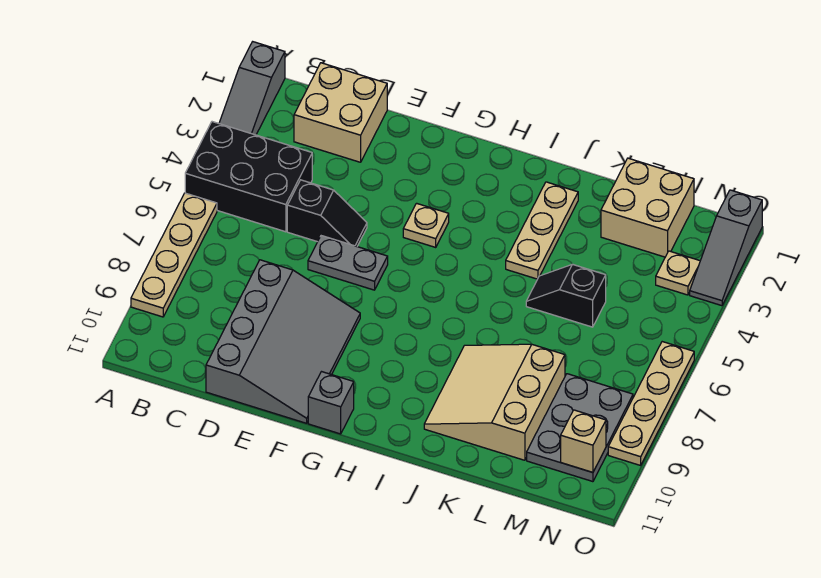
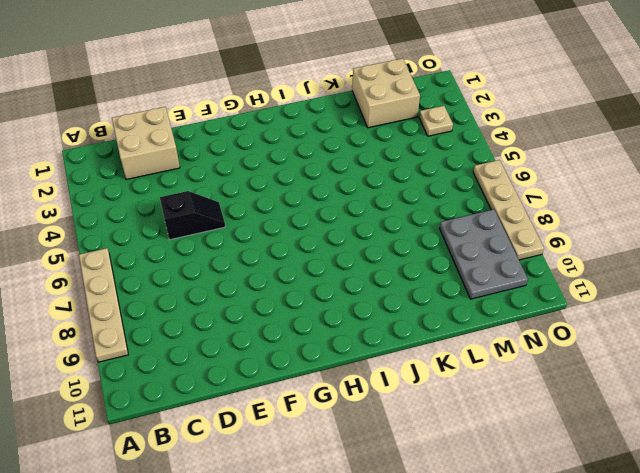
none -> grey slope A1:A3 level 1 top 1
none -> black brick A4:C5 level 1
none -> grey slope D8:F11 level 1 top D

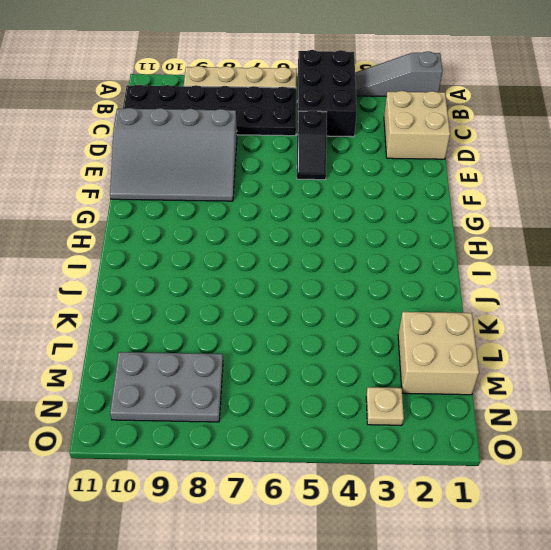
black plate B6:C11 level 1 -> none
none -> grey plate E6:F6 level 1
none -> tan plate G4 level 1
none -> grey brick G11 level 1

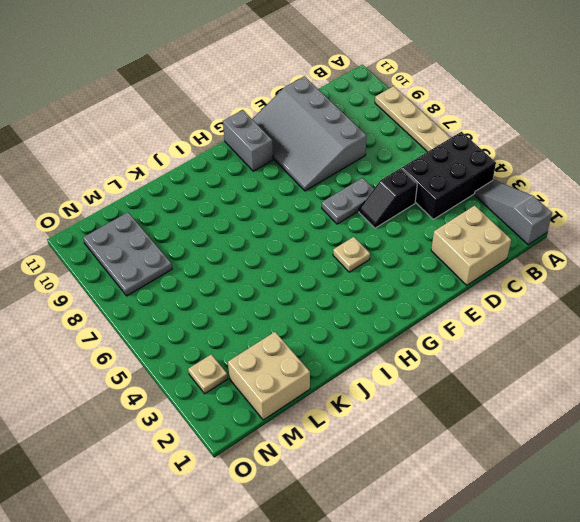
grey brick G10:G11 level 1 -> grey brick G11 level 1
none -> tan plate J2:J4 level 1
none -> tan slope J8:L10 level 1 top L
none -> black slope K5:L5 level 1 top L

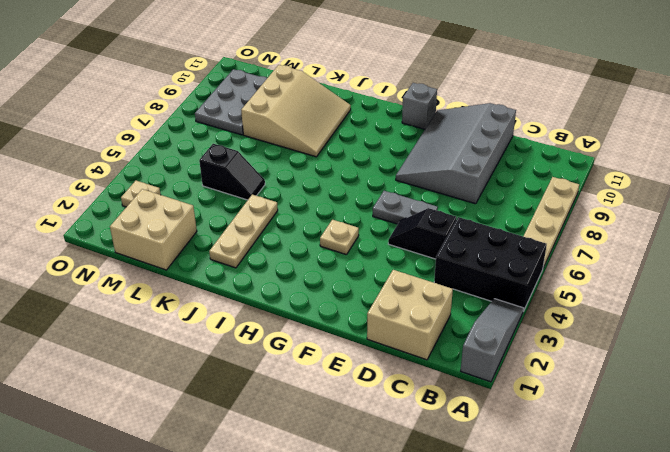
none -> grey slope O1:O3 level 1 top 1
none -> tan plate O6:O9 level 1
none -> tan brick N10 level 2

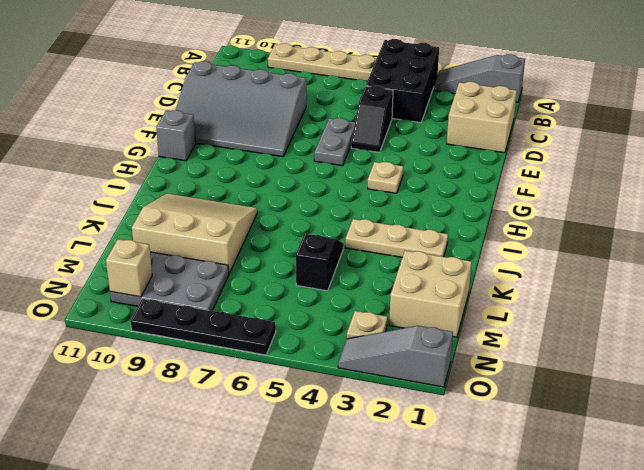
black plate O6:O9 level 1 -> tan plate O6:O9 level 1

